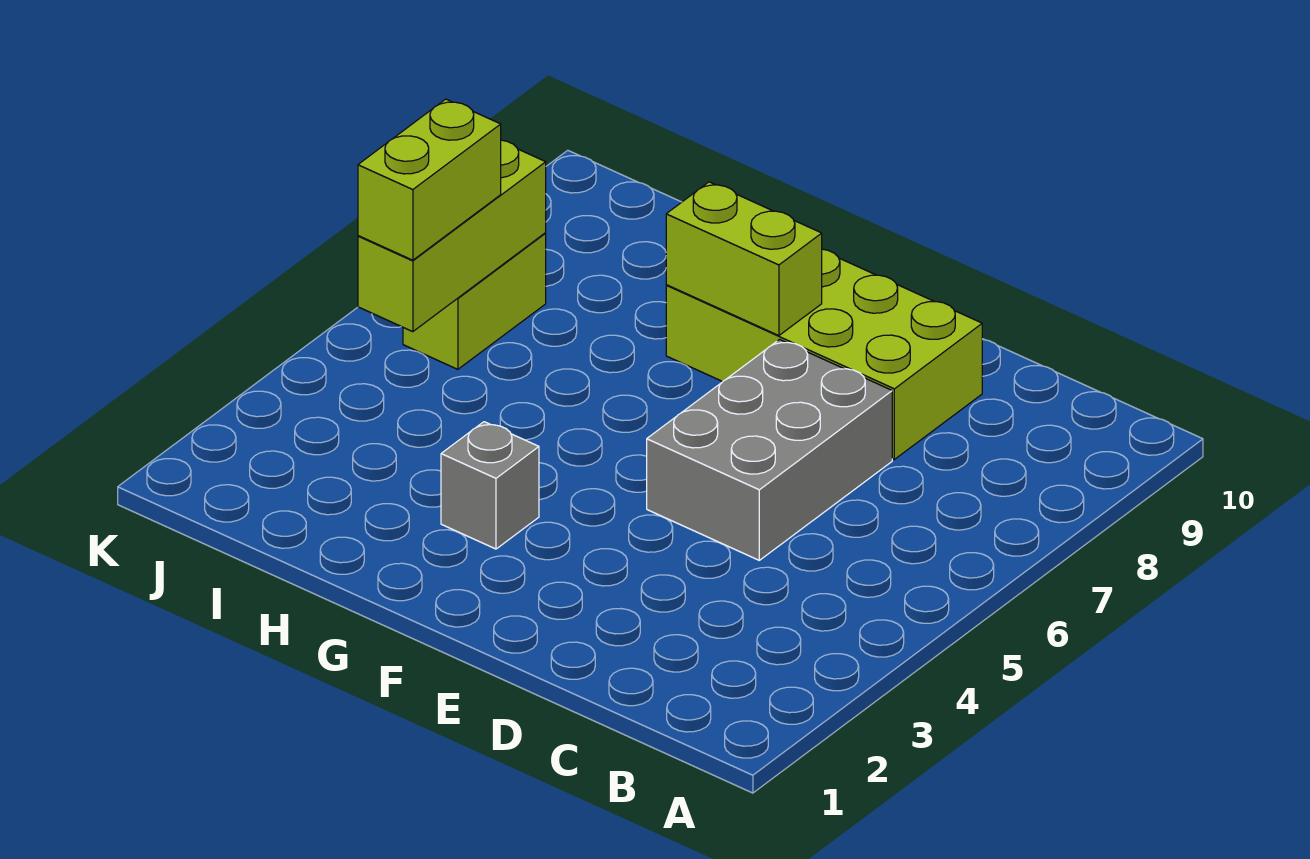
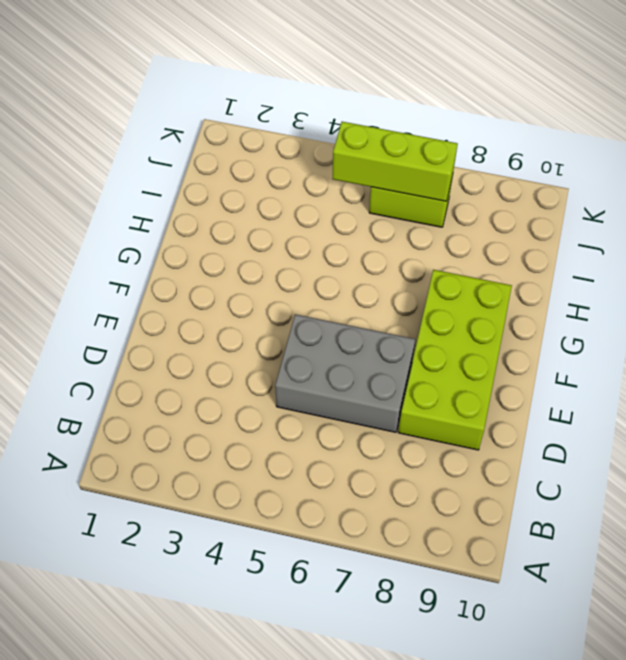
none -> grey brick G3 level 1
none -> lime brick F8:G8 level 2

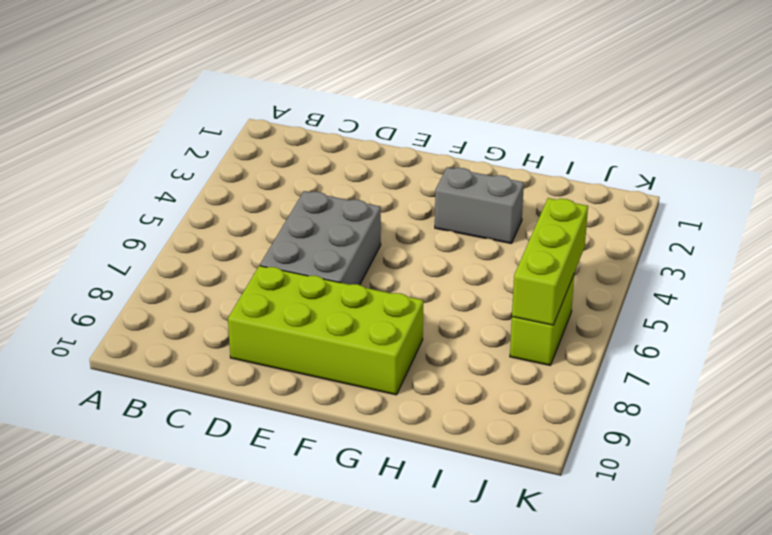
grey brick G3:H3 level 1 -> grey brick G3 level 1
none -> lime brick F8:G8 level 2
none -> lime brick J5:J6 level 3

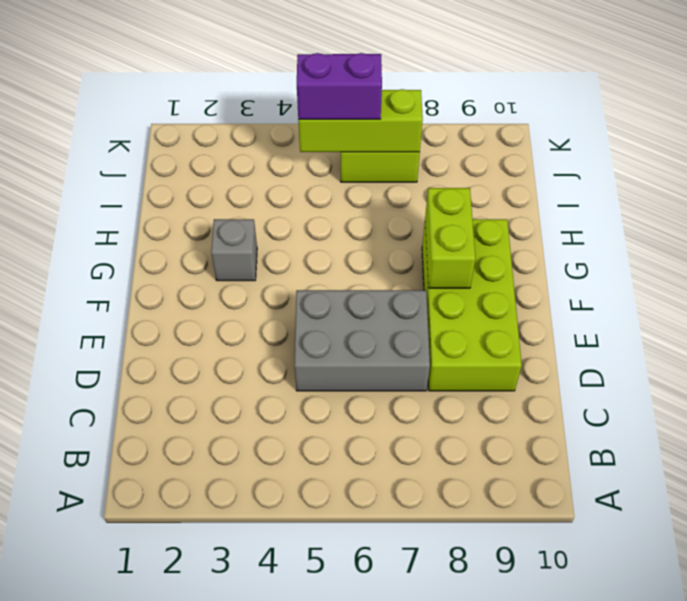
purple brick J5:J6 level 3 -> lime brick J5:J6 level 3

